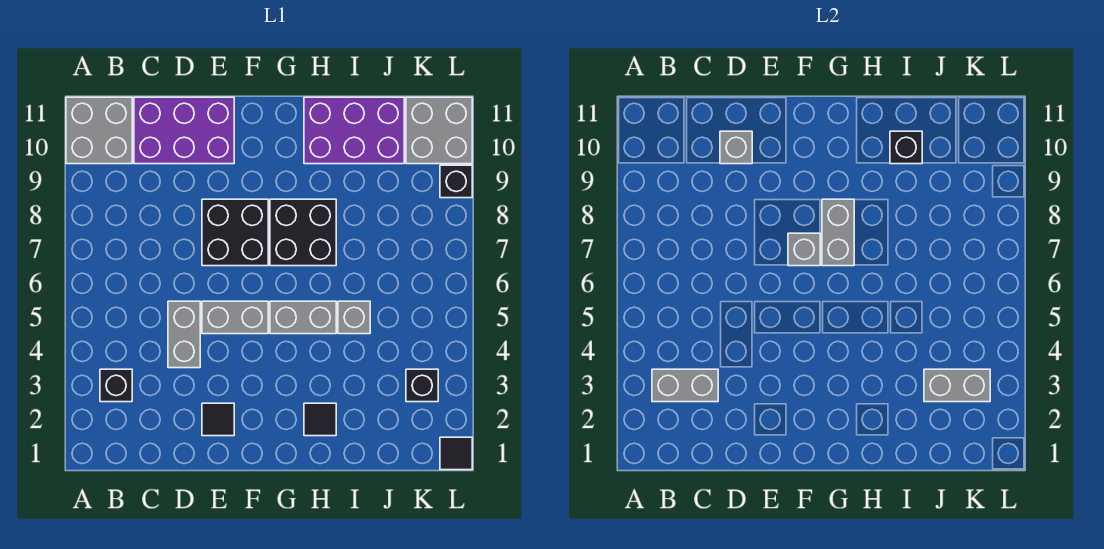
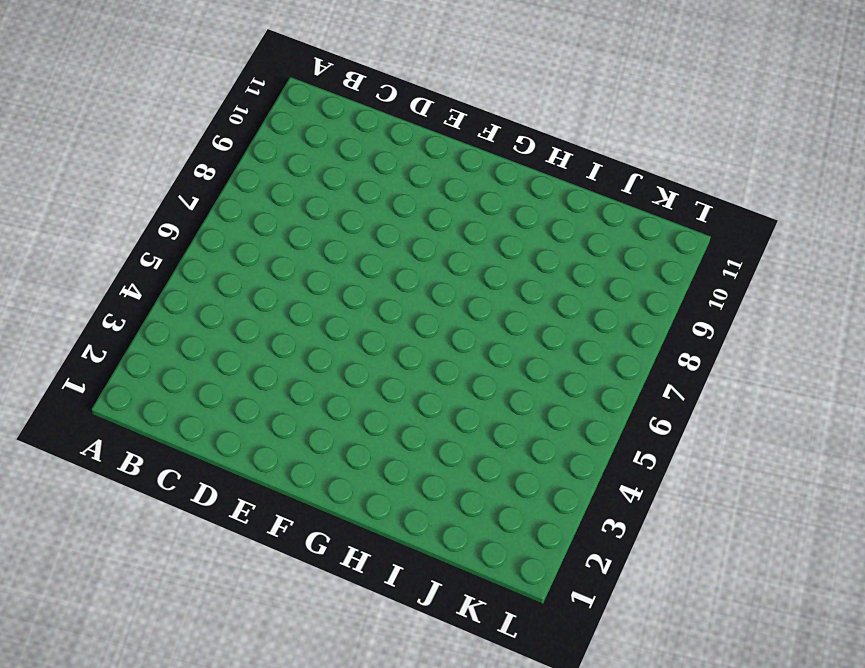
none -> grey brick A10:B11 level 1
none -> black brick B3 level 1
none -> purple brick C10:E11 level 1

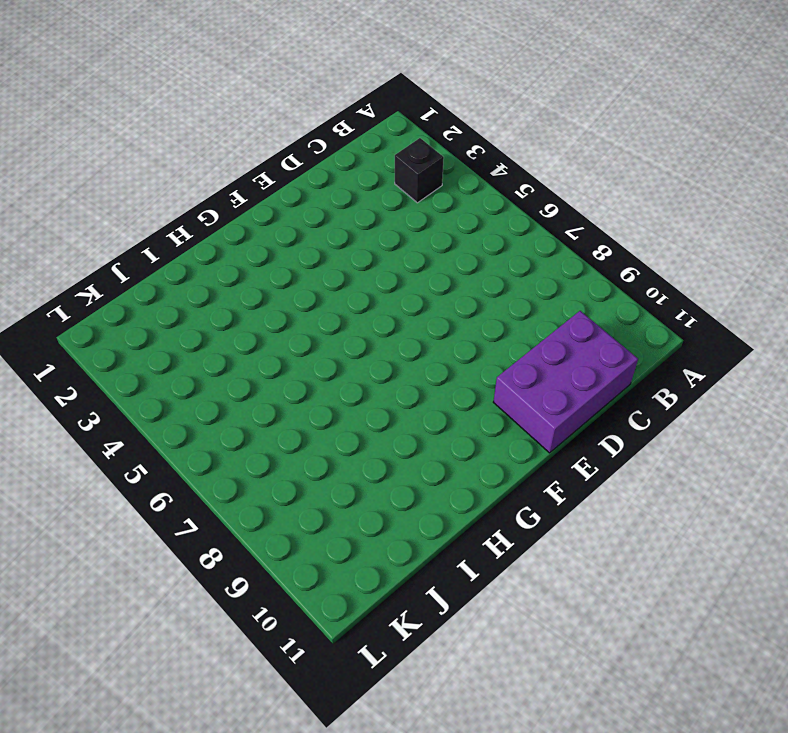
none -> grey brick A10:B11 level 1
none -> grey brick D4:D5 level 1
none -> black tile E2 level 1

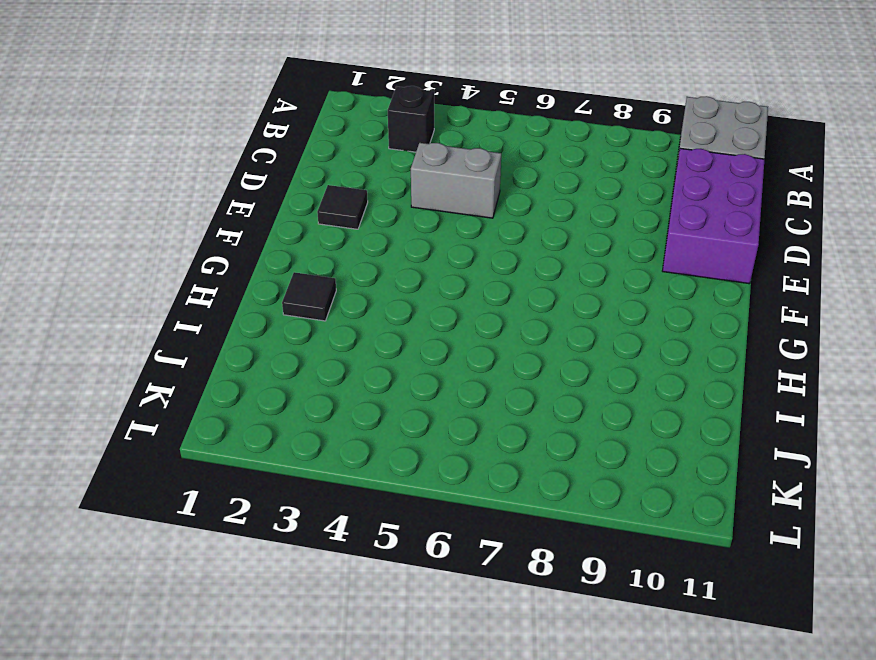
none -> grey brick E5:F5 level 1
none -> black brick E7:F8 level 1
none -> grey brick G5:H5 level 1

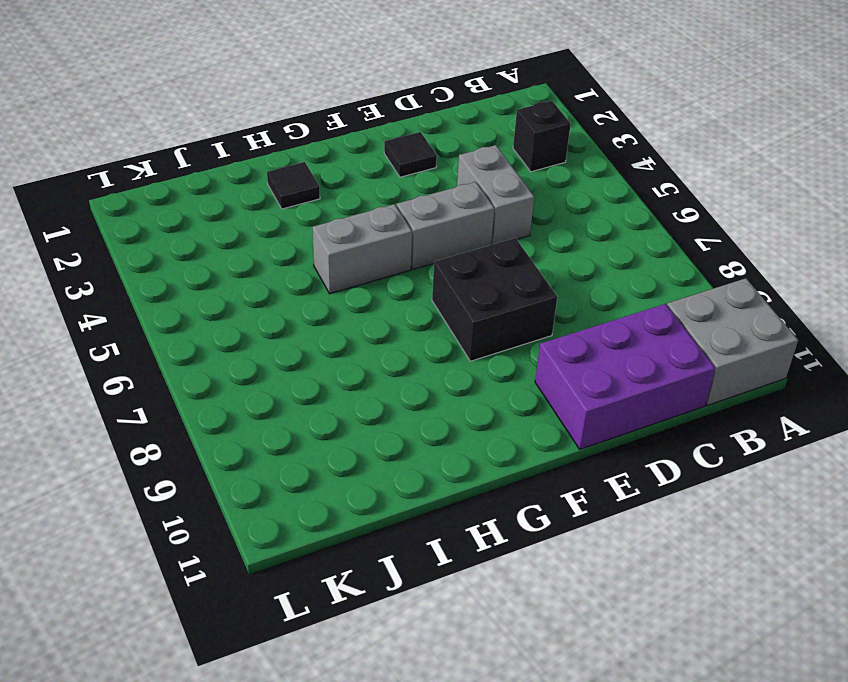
none -> black brick G7:H8 level 1
none -> purple brick H10:J11 level 1
none -> grey brick I5 level 1

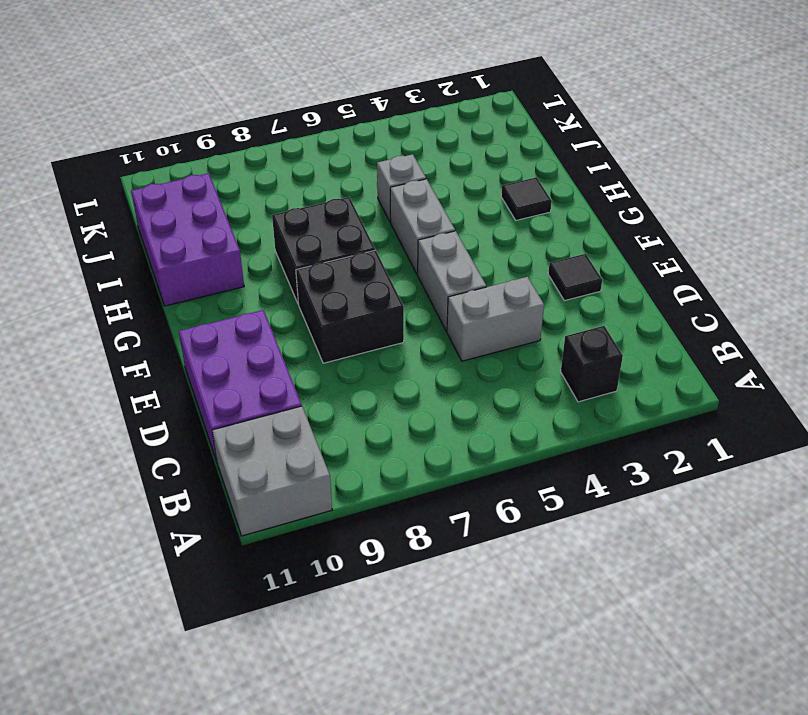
none -> black brick K3 level 1
none -> grey brick K10:L11 level 1
none -> black tile L1 level 1

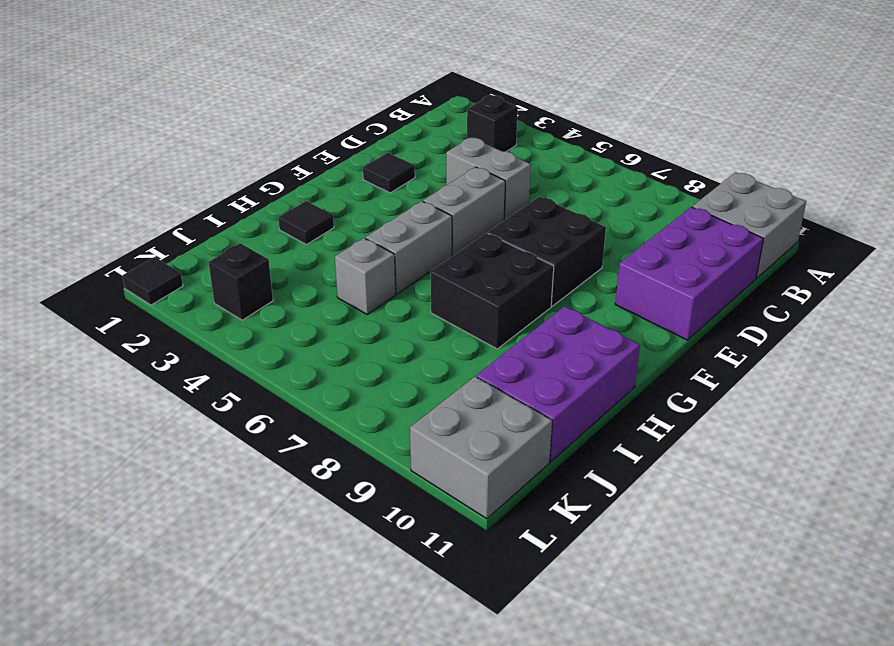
none -> black brick L9 level 1
none -> grey brick B3:C3 level 2
none -> grey brick D10 level 2

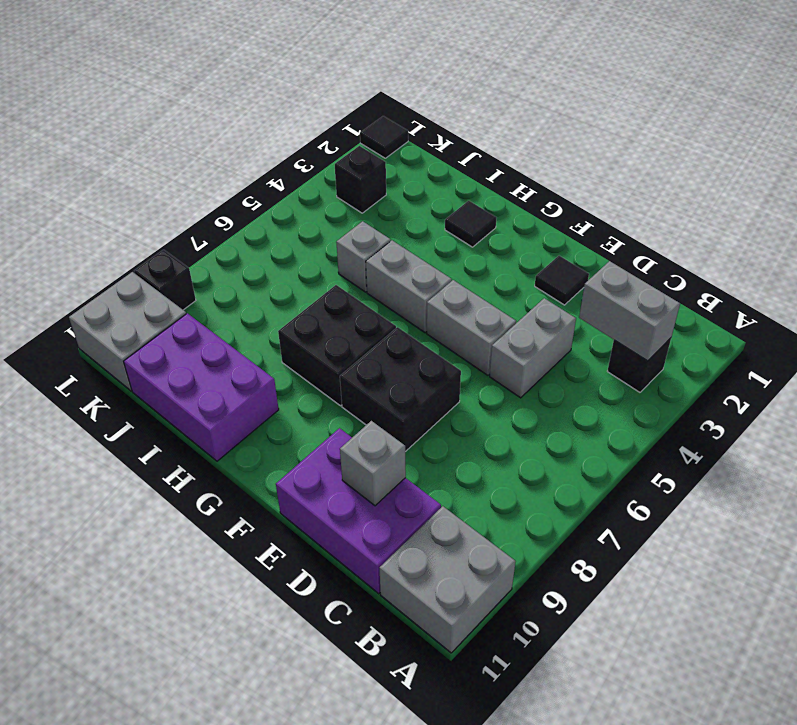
none -> grey brick F7 level 2
none -> grey brick G7:G8 level 2
none -> black brick I10 level 2

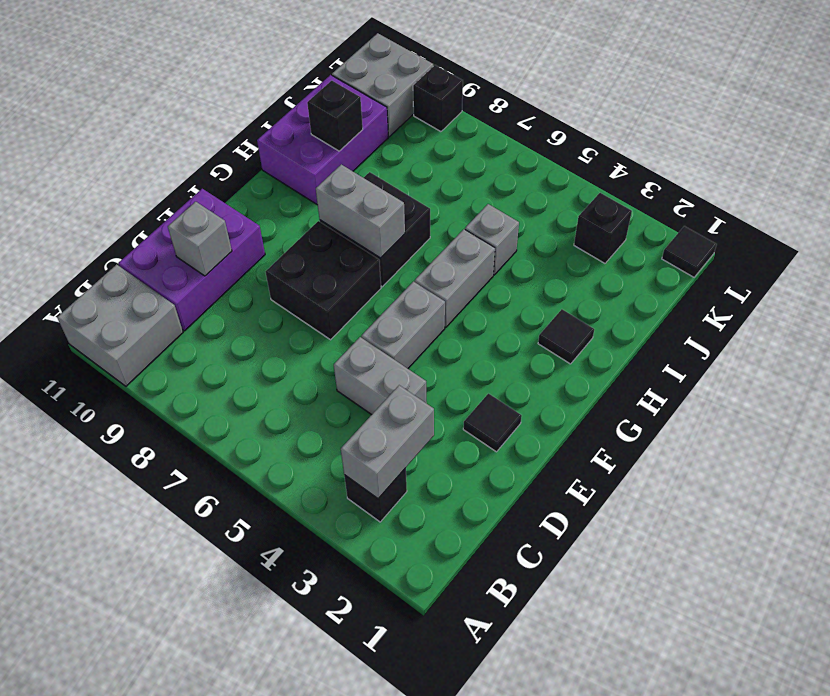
none -> grey brick F7 level 2
none -> grey brick J3:K3 level 2

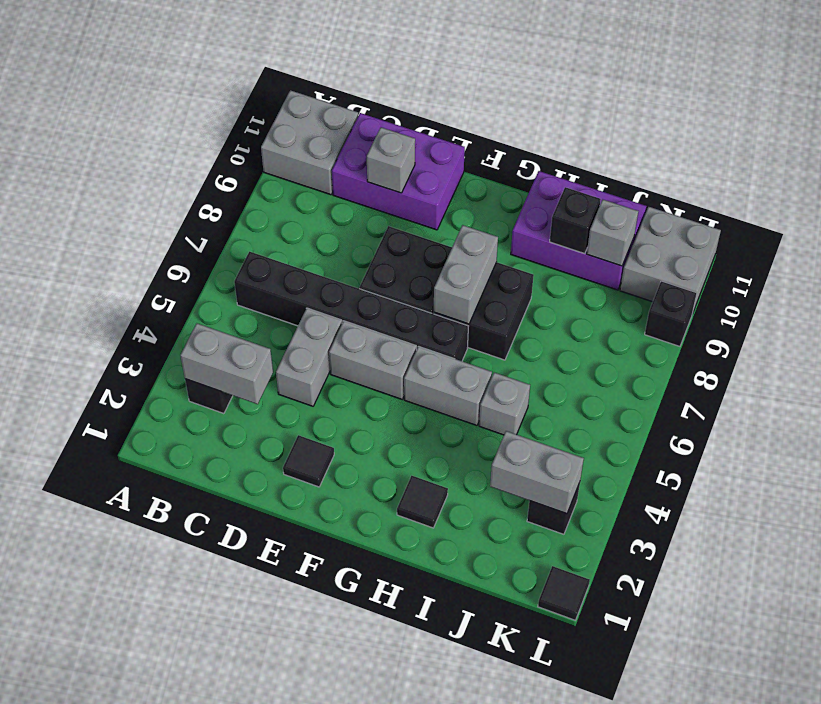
black brick B6:G6 level 1 -> none
grey brick J10 level 2 -> grey brick F7 level 2

